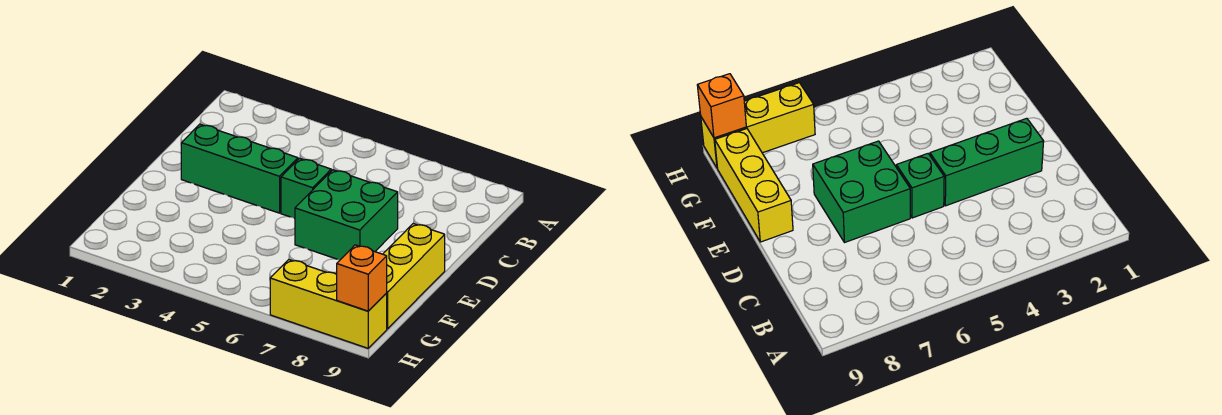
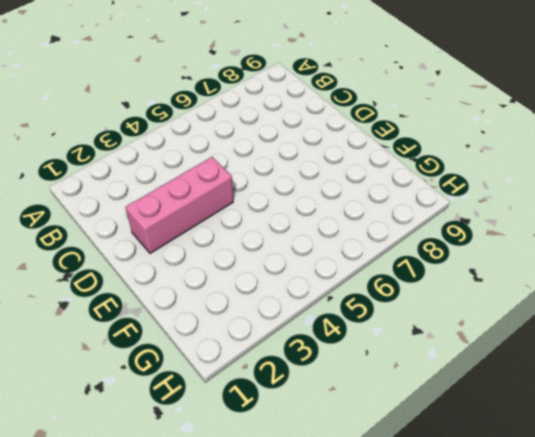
pink brick D2:D4 level 1 -> green brick D2:D4 level 1
none -> green brick D5 level 1
none -> green brick D6:E7 level 1

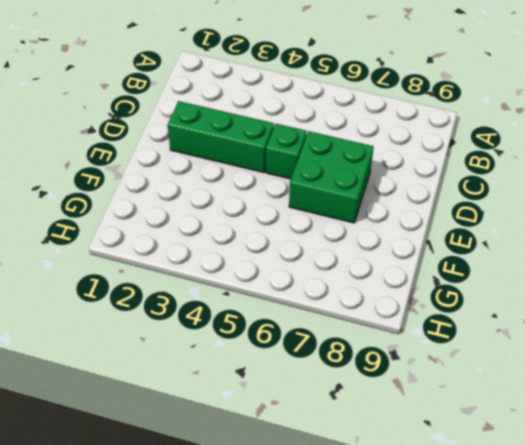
none -> yellow brick E9:G9 level 1
none -> yellow brick H7:H9 level 1

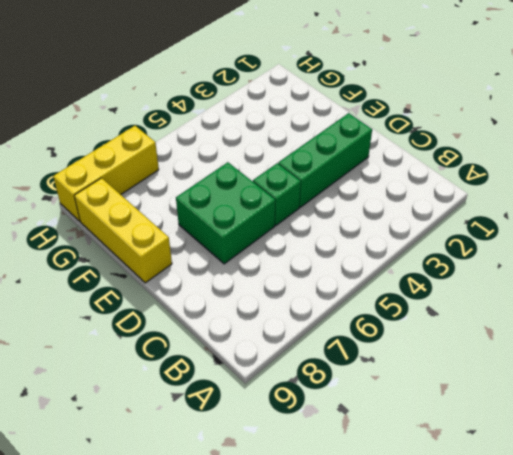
none -> orange brick H9 level 2

